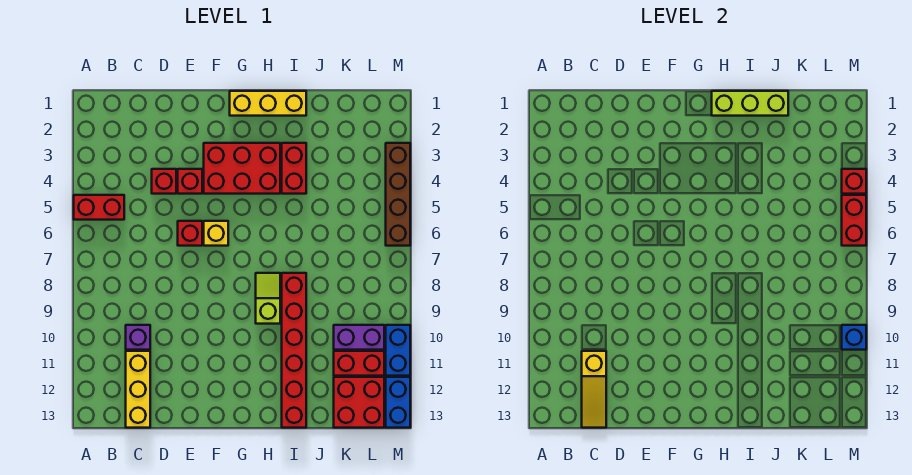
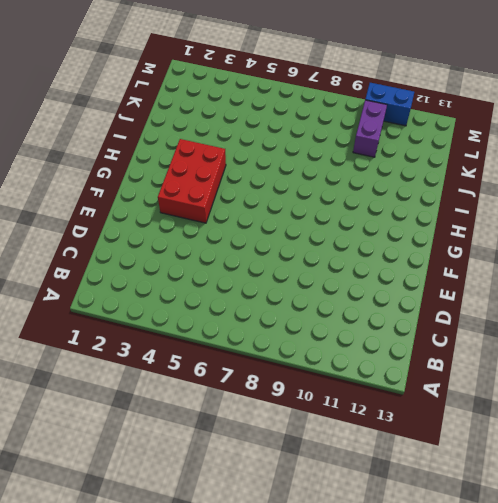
none -> red brick A5:B5 level 1
none -> purple brick C10 level 1
none -> yellow brick C11:C13 level 1

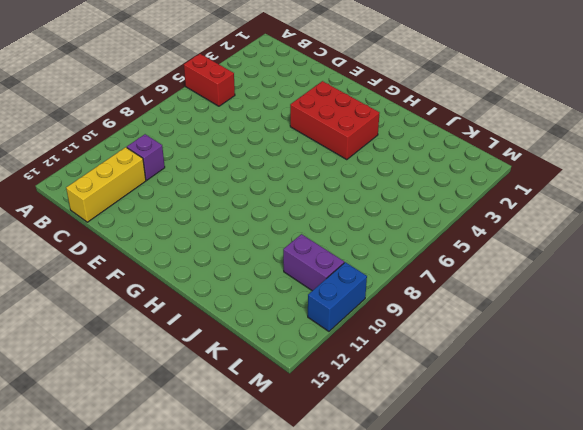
none -> red brick D4 level 1
none -> red brick E4 level 1
none -> red brick E6 level 1

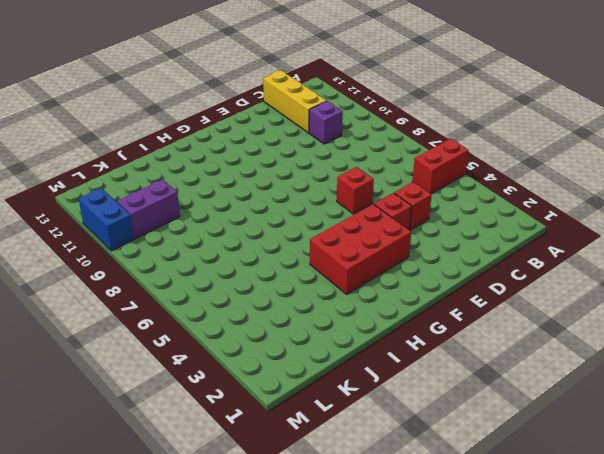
none -> yellow brick F6 level 1
none -> yellow brick G1:I1 level 1
none -> lime slope H8:H9 level 1 top 9

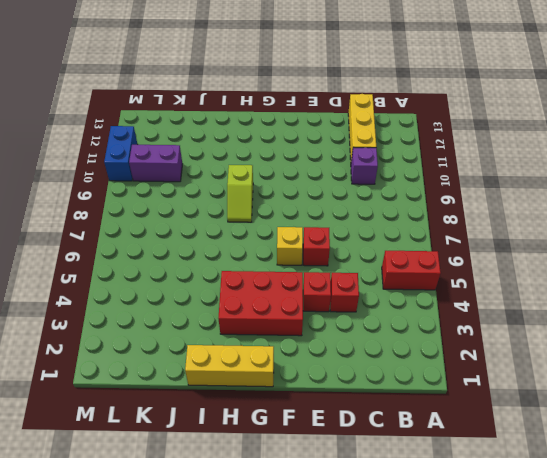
none -> red brick I3:I4 level 1
none -> red brick I8:I13 level 1
none -> red brick K11:L11 level 1

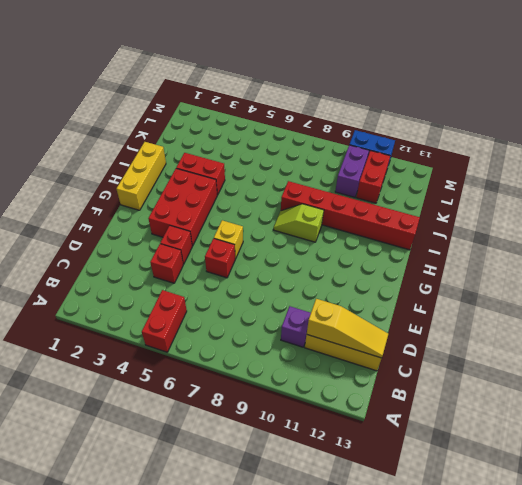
none -> red brick K12:L13 level 1
none -> brown brick M3:M6 level 1
none -> blue brick M12:M13 level 1

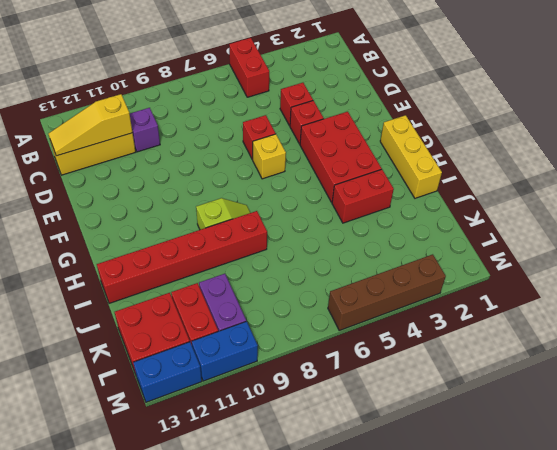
none -> lime brick H1:J1 level 2
none -> red brick M4 level 2
none -> red brick M5:M6 level 2

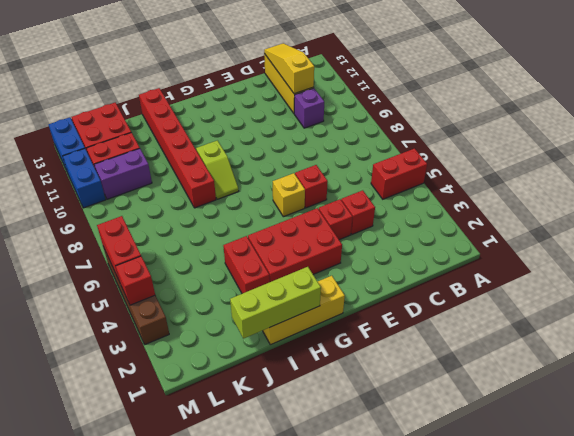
none -> blue brick M10 level 2

